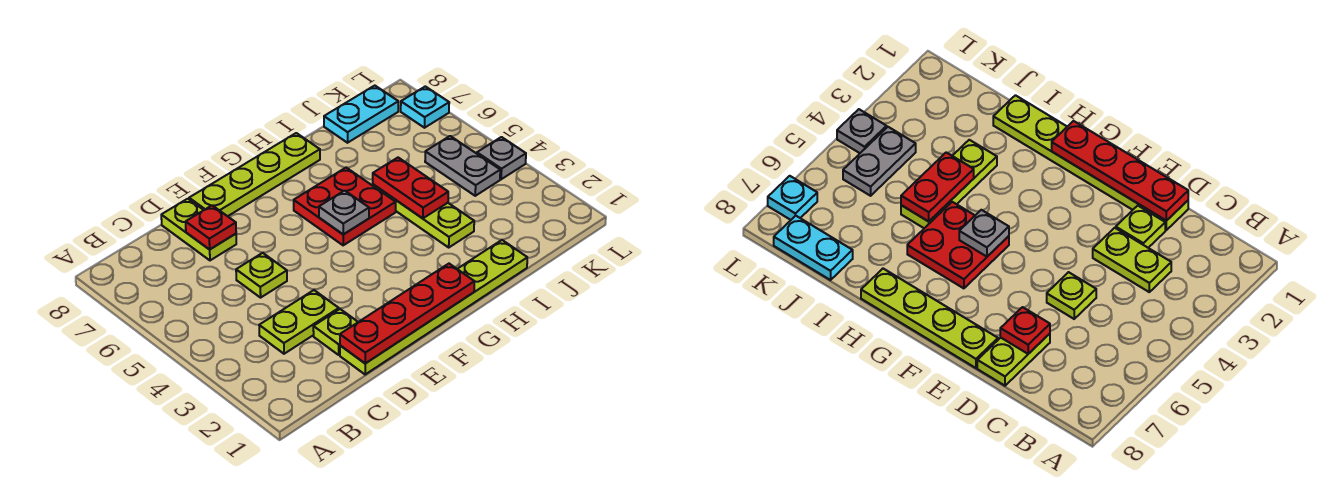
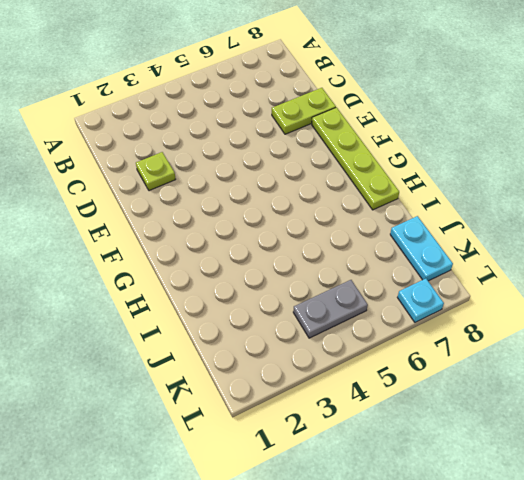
none -> lime plate C3:D3 level 1
none -> lime plate D1:I1 level 1
none -> lime plate D5 level 1

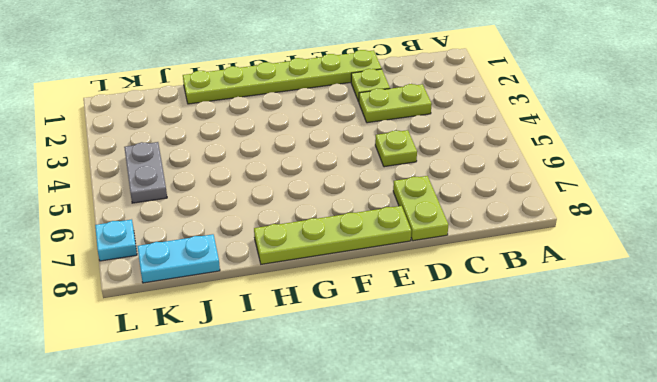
none -> red plate G5:H6 level 1
none -> lime plate I3:I5 level 1
none -> grey plate L4 level 1

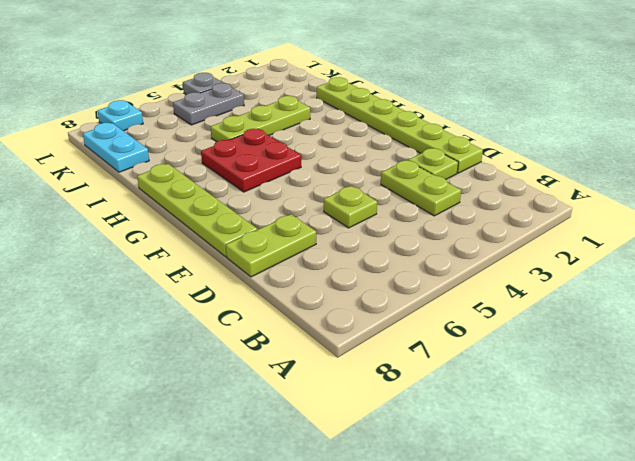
none -> red plate D1:G1 level 2
none -> red plate D7 level 2
none -> grey plate G5 level 2

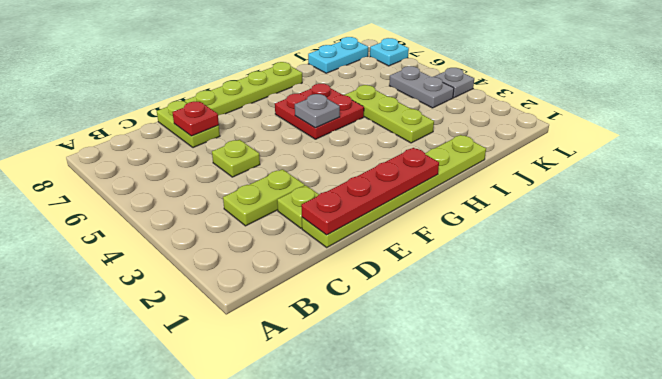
none -> red plate I4:I5 level 2

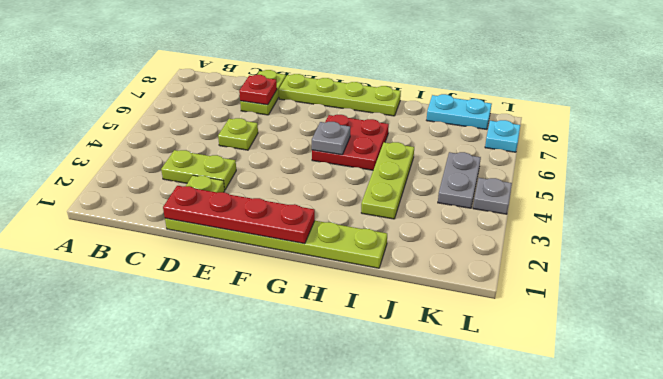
none -> red plate I4:I5 level 2

